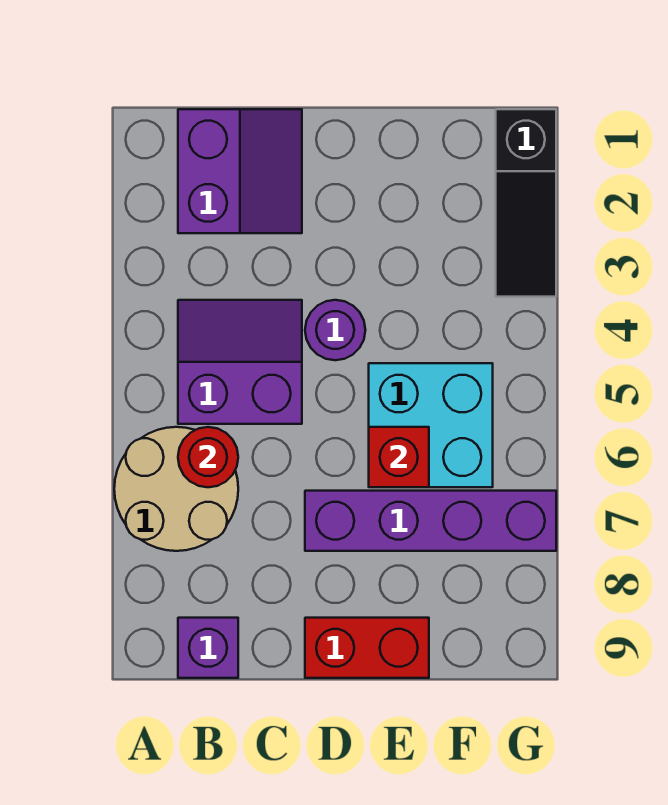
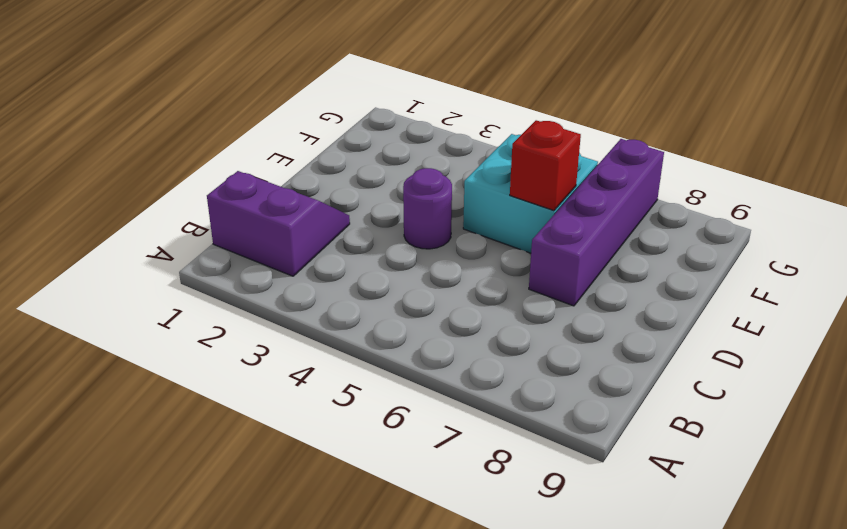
none -> tan round brick A6:B7 level 1
none -> purple slope B4:C5 level 1 top 5

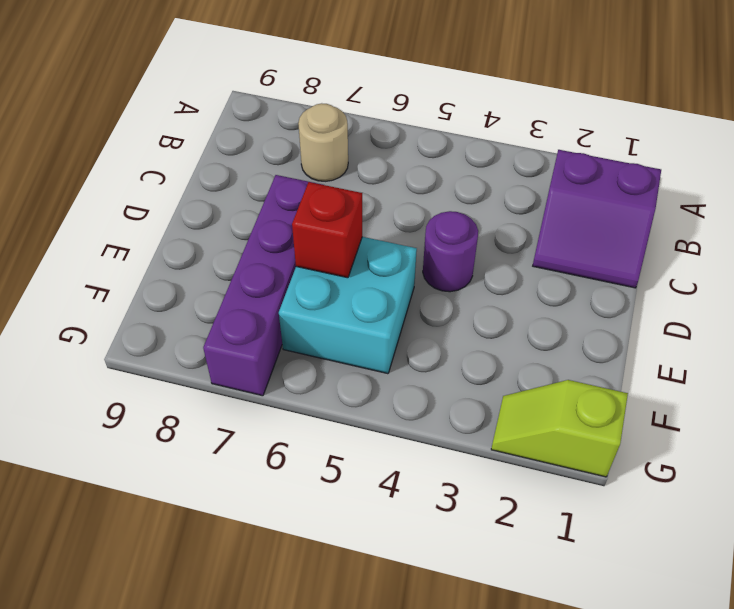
tan round brick B7 level 1 -> tan round brick A6:B7 level 1
lime slope G1:G2 level 1 top 1 -> black slope G1:G3 level 1 top 1
none -> purple slope B4:C5 level 1 top 5
none -> purple brick B9 level 1

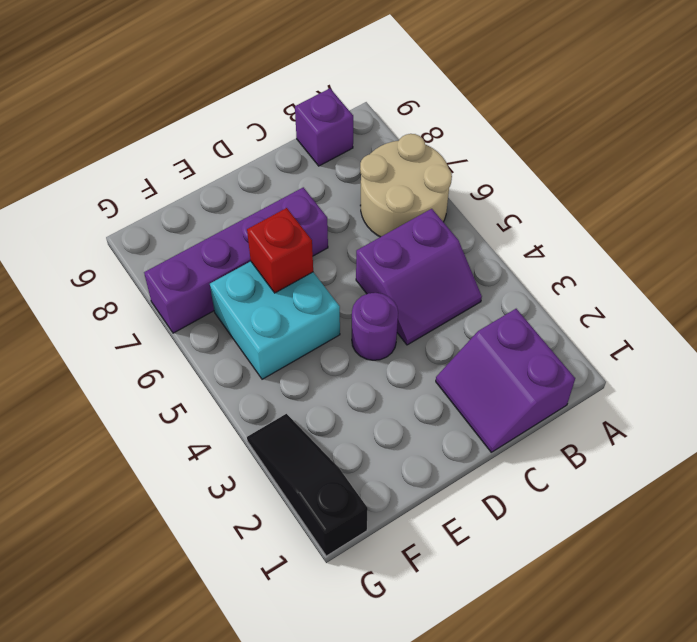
none -> red brick D9:E9 level 1
none -> red round brick B6 level 2

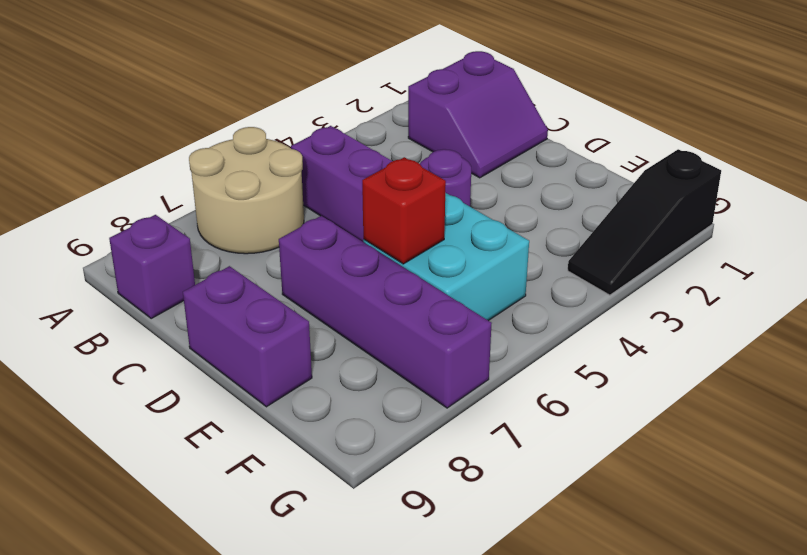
purple brick D9:E9 level 1 -> red brick D9:E9 level 1
none -> red round brick B6 level 2

